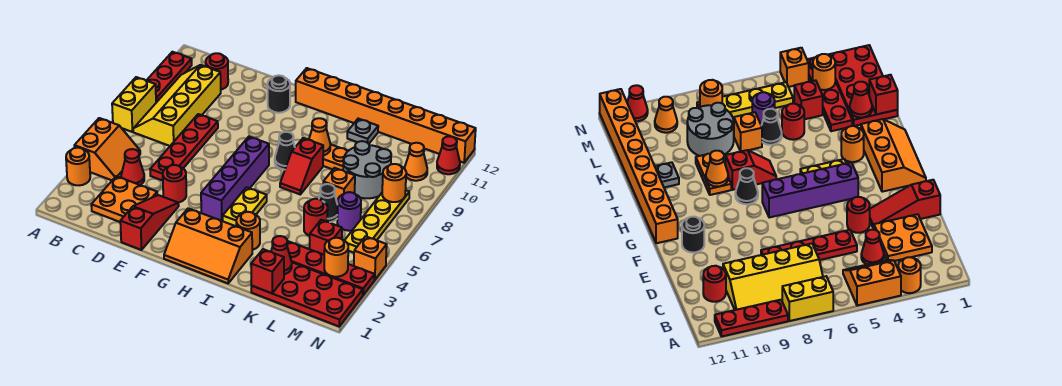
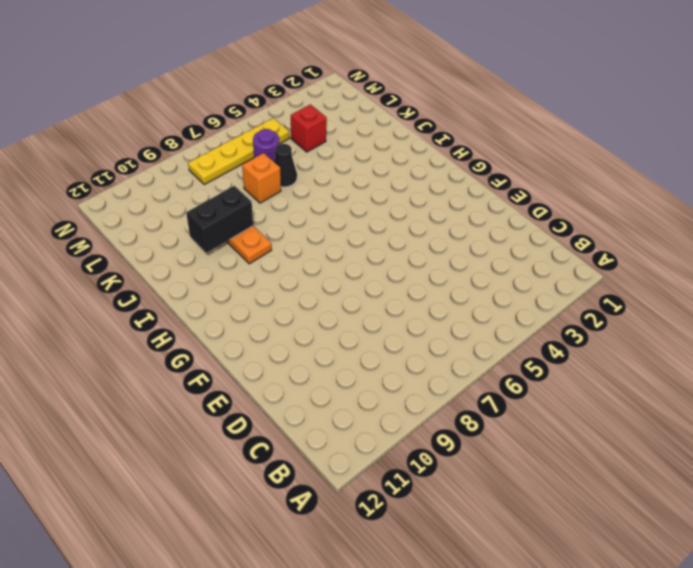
black brick J9:J10 level 2 -> none
none -> orange round brick A3 level 1
none -> orange slope A4:B5 level 1 top A
none -> yellow brick A7:A8 level 1
none -> red plate A9:A11 level 1

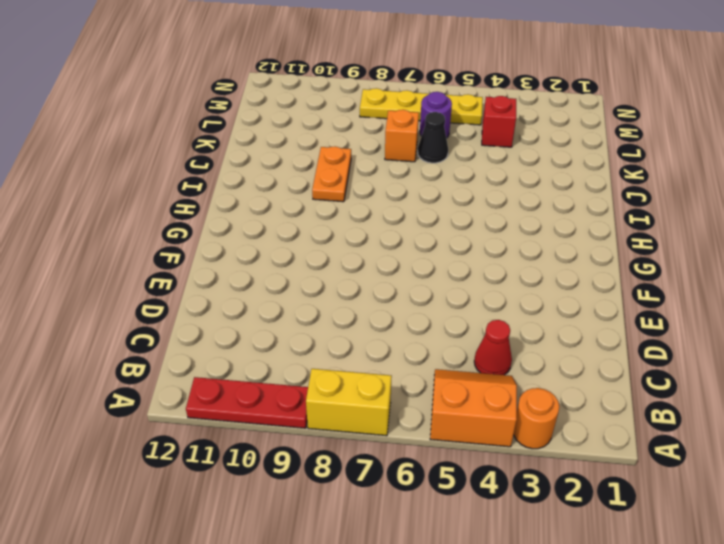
none -> yellow slope B7:C10 level 1 top C
none -> orange plate C2:D3 level 1
none -> red round brick C11 level 1
none -> red plate D5:D8 level 1

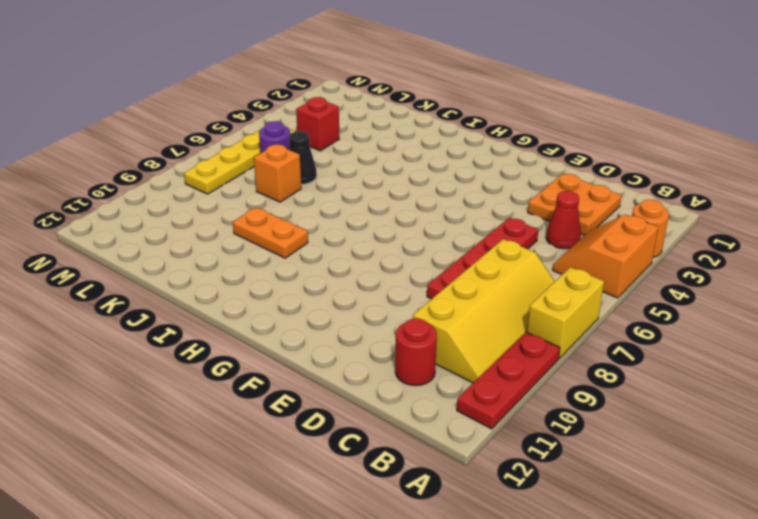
none -> red slope E1:E3 level 1 top 1
none -> red round brick E4 level 1
none -> black round brick F11 level 1
none -> orange slope G1:I2 level 1 top 2

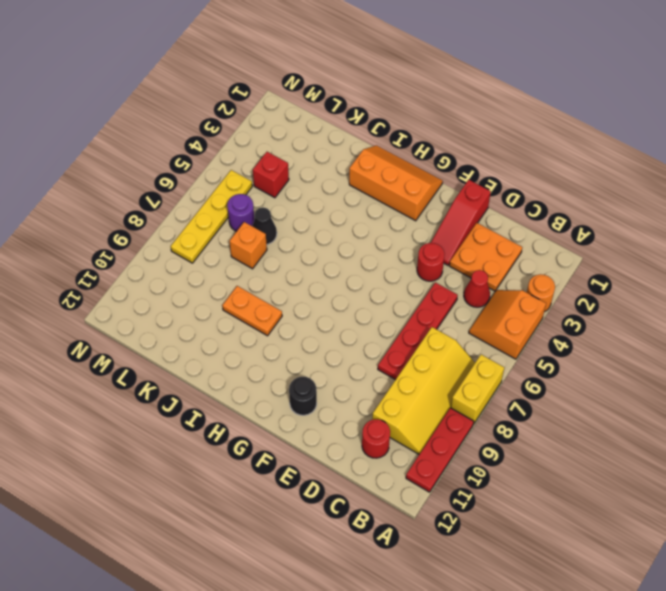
none -> purple brick G4:G7 level 1
none -> orange brick G12:N12 level 1
none -> yellow plate H4:H5 level 1
none -> black cone H8 level 1

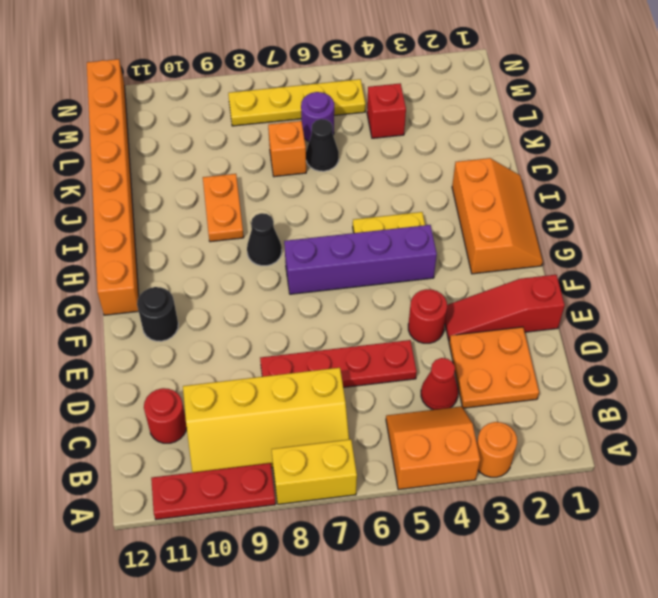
none -> orange round brick I3 level 1
none -> red slope I7:I8 level 1 top 8
none -> grey plate J11 level 1
none -> red plate K1:N2 level 1

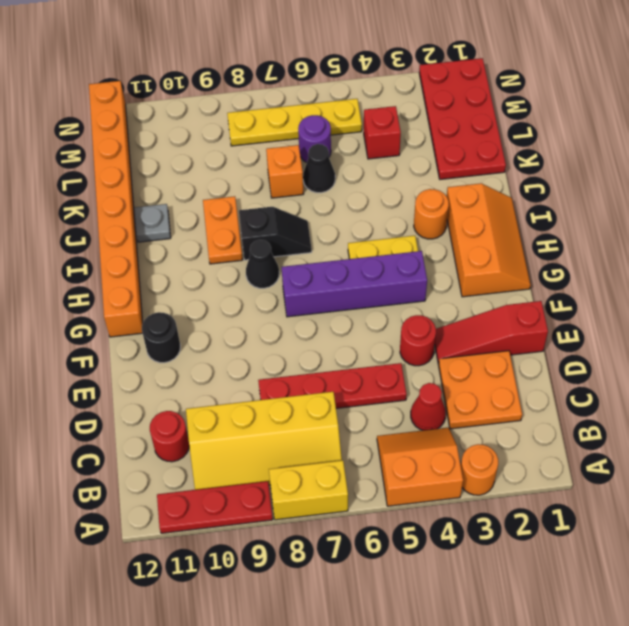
black slope I7:I8 level 1 top 8 -> red slope I7:I8 level 1 top 8
none -> red plate K3:N3 level 1
none -> red round brick K5 level 1
none -> grey round brick K8:L9 level 1
none -> orange cone M10 level 1

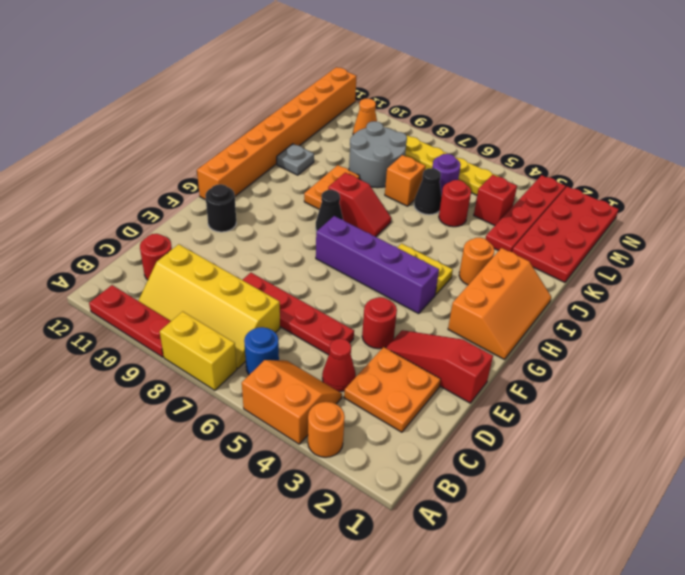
blue round brick B6 level 1 -> none
none -> orange brick N4 level 1
none -> red cone N11 level 1
none -> orange cone I9 level 2
none -> red brick K1 level 2

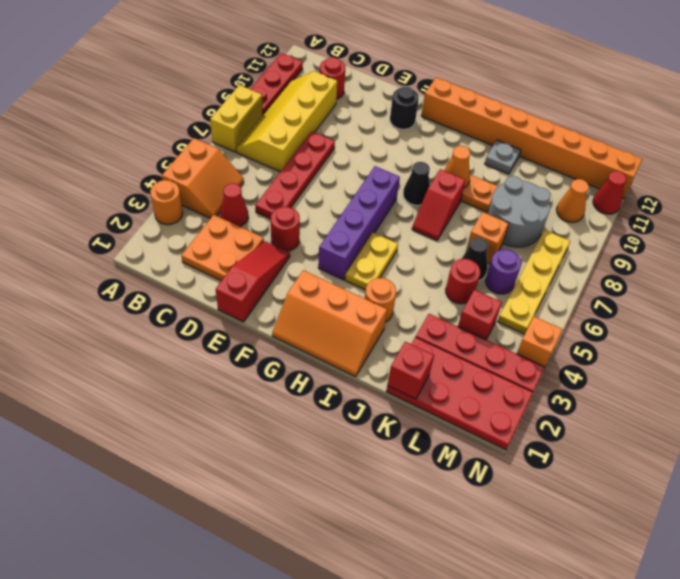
none -> red cone K2 level 2
none -> orange round brick M3 level 2
none -> orange round brick M8 level 2

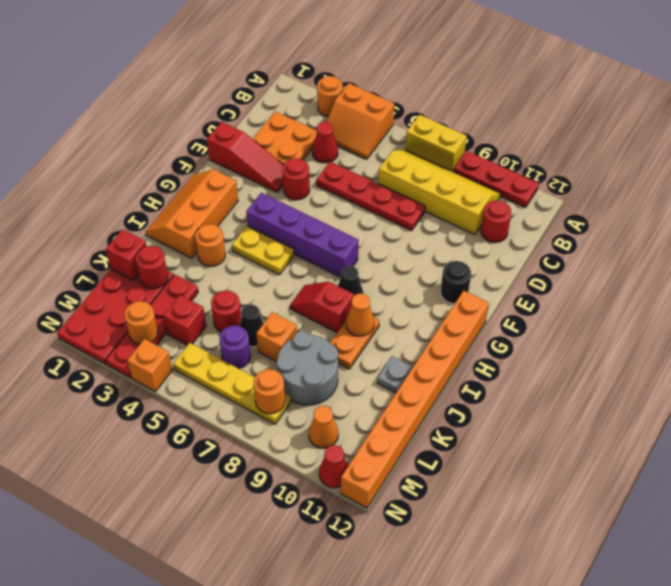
red round brick K2 level 2 -> red cone K2 level 2

